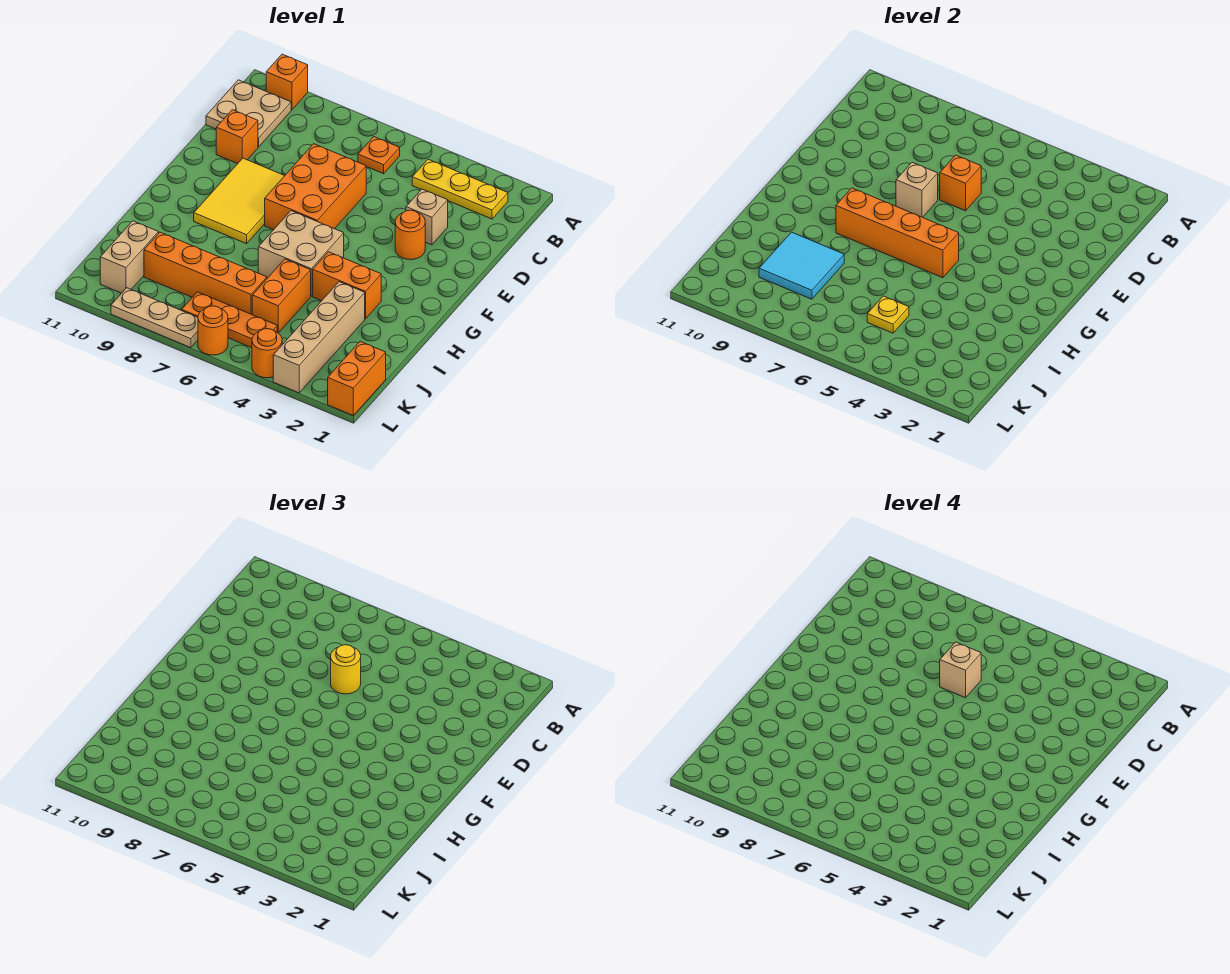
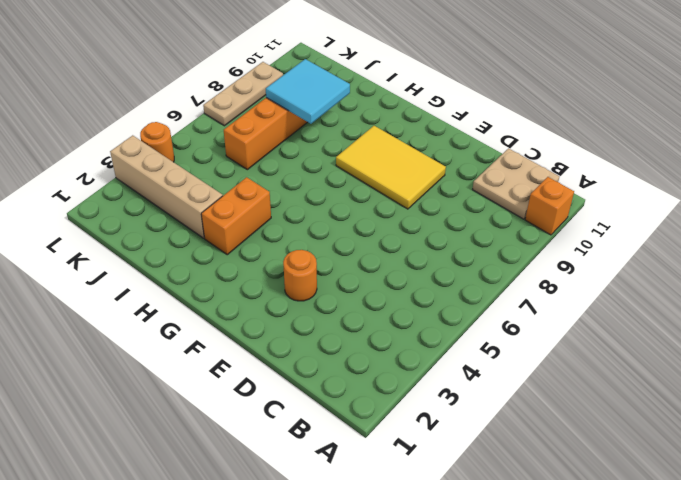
none -> yellow plate B2:B4 level 1
none -> orange plate B6 level 1
none -> tan brick D3 level 1

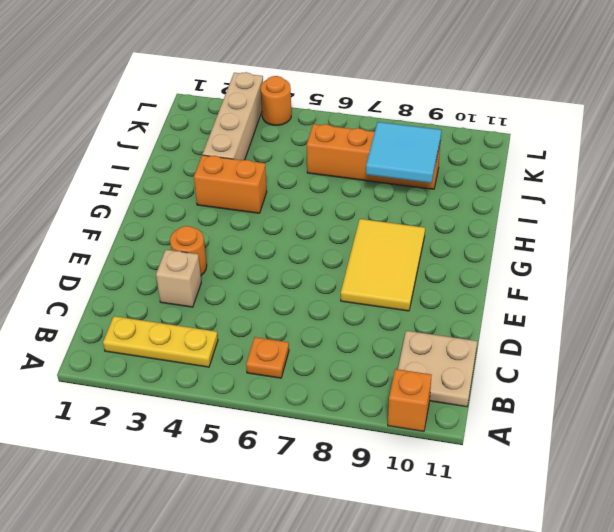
none -> orange brick D6:F7 level 1
none -> orange brick D10 level 1
none -> tan brick G5:H6 level 1

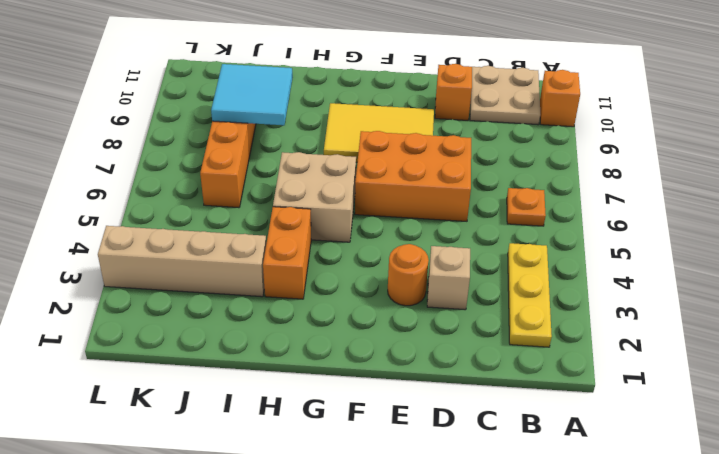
none -> orange brick I5:J5 level 1
none -> tan brick J10:K10 level 1
none -> orange brick K1:L1 level 1

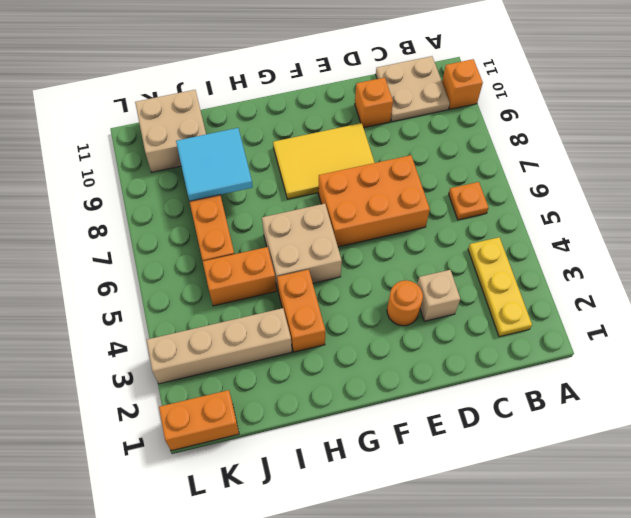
tan brick J10:K11 level 1 -> tan brick J10:K10 level 1
none -> orange plate K5:K7 level 1
none -> orange round brick L4 level 1
none -> orange round brick L6 level 1

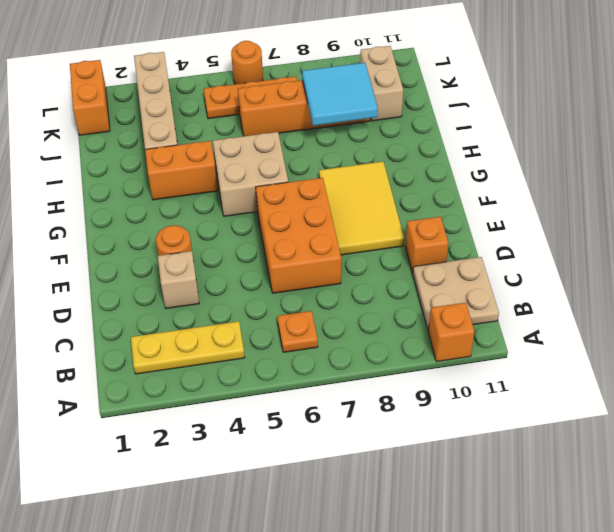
none -> orange brick I5:J5 level 1
none -> orange round brick L4 level 1
none -> tan plate L7:L9 level 1

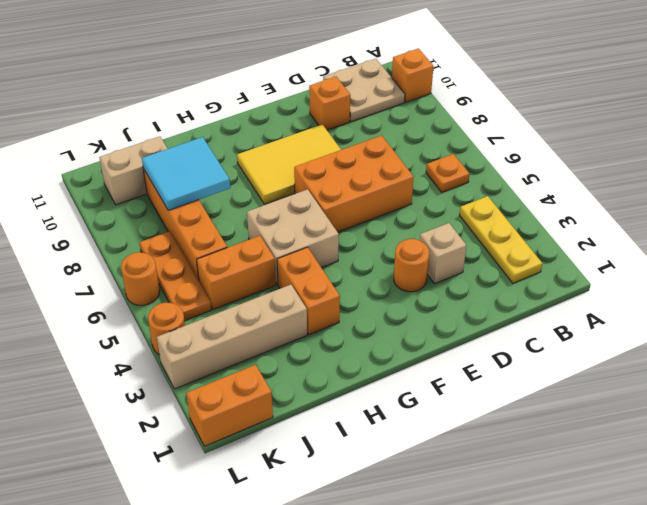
none -> tan plate L7:L9 level 1
none -> orange brick D6 level 2
none -> tan brick E7 level 2

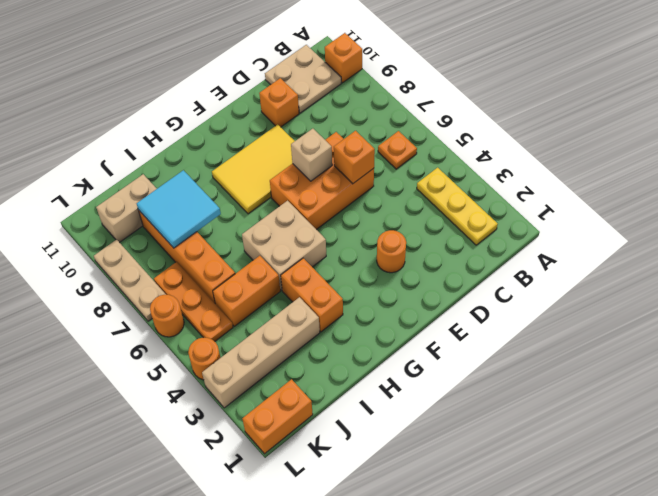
none -> tan brick D3 level 1
none -> orange brick G5:G8 level 2
none -> yellow plate J5 level 2

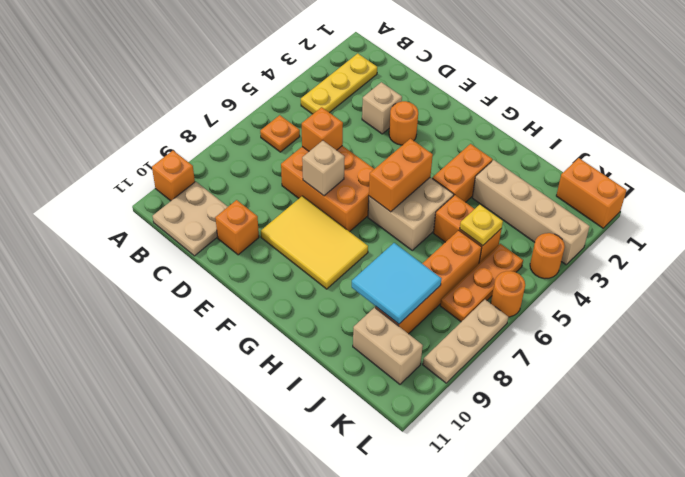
orange brick G5:G6 level 2 -> orange brick G5:G8 level 2
none -> yellow round brick D6 level 3
none -> tan brick D6 level 4

